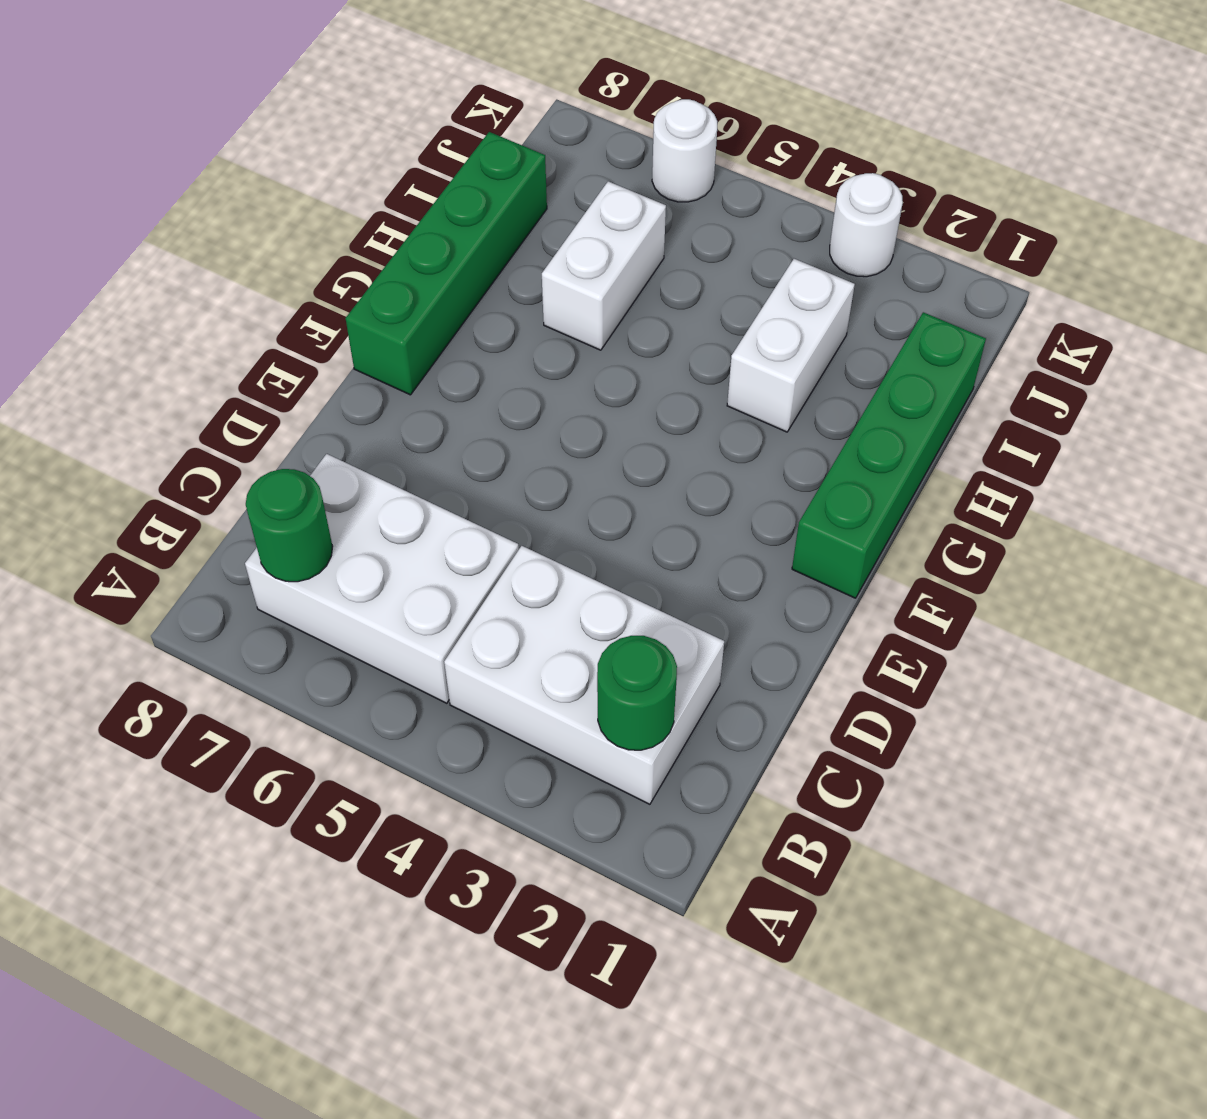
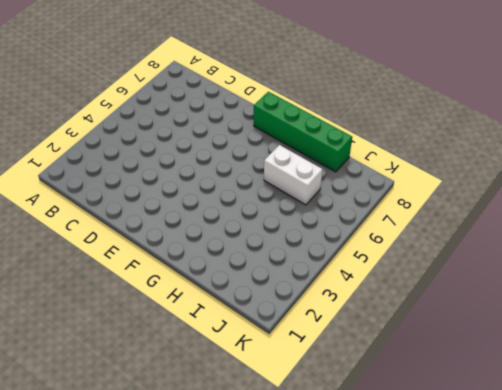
none -> white brick B2:C4 level 1
none -> white brick B5:C7 level 1

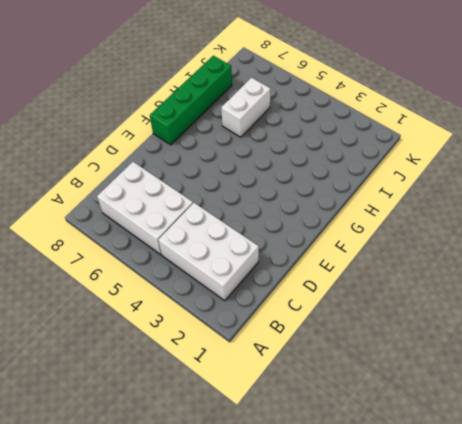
none -> green brick F1:I1 level 1
none -> white brick H3:I3 level 1

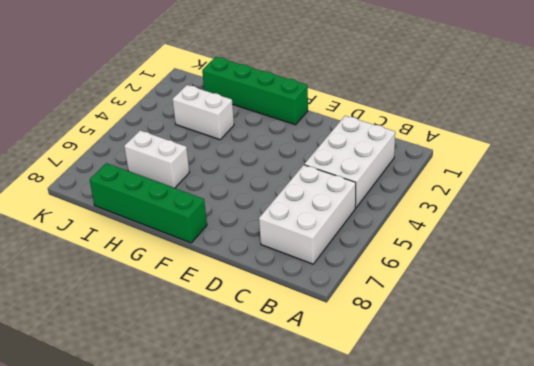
none -> white round brick K3 level 1
none -> white round brick K6 level 1

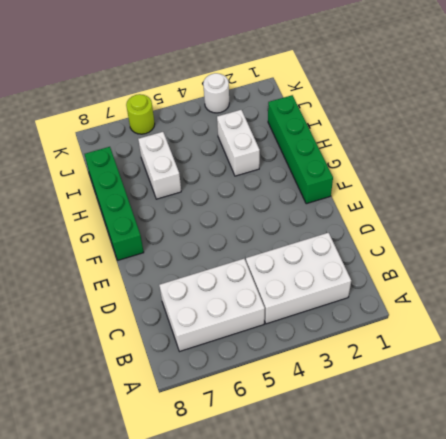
lime round brick K6 level 1 -> white round brick K6 level 1
none -> green round brick B2 level 2
none -> green round brick B7 level 2

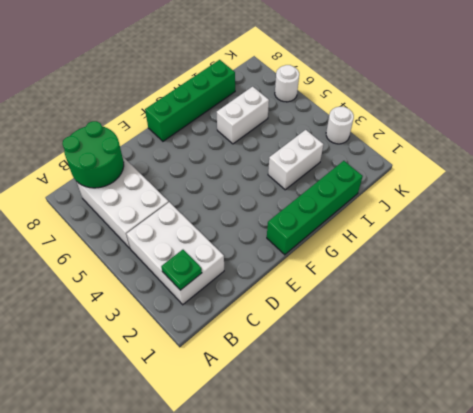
green plate B2 level 2 -> green round brick B2 level 2
green round brick B7:C8 level 2 -> green round brick B7 level 2

